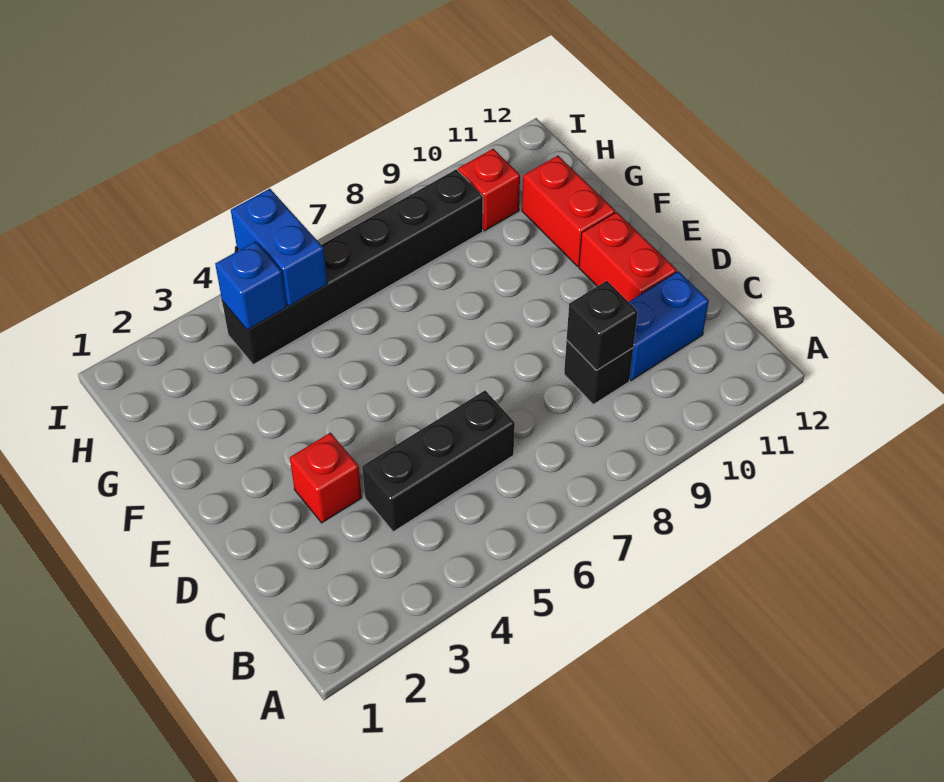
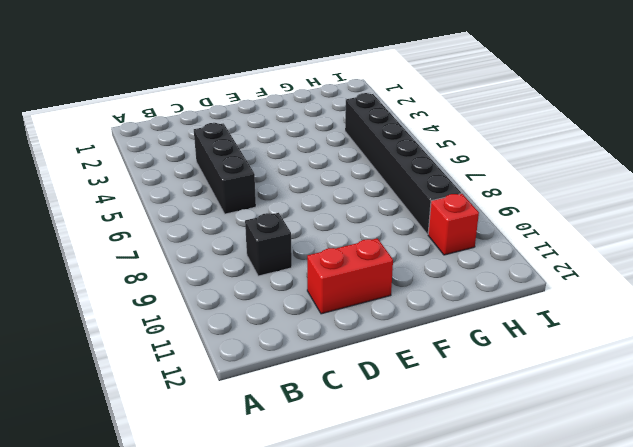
none -> blue brick C10:C11 level 1
none -> red brick D3 level 1

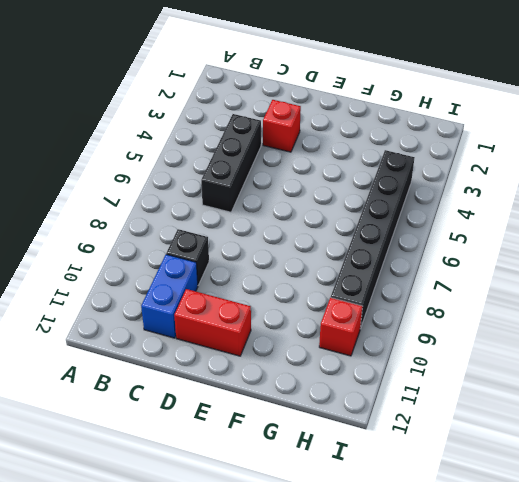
none -> red brick F11:G11 level 1
none -> black brick C9 level 2

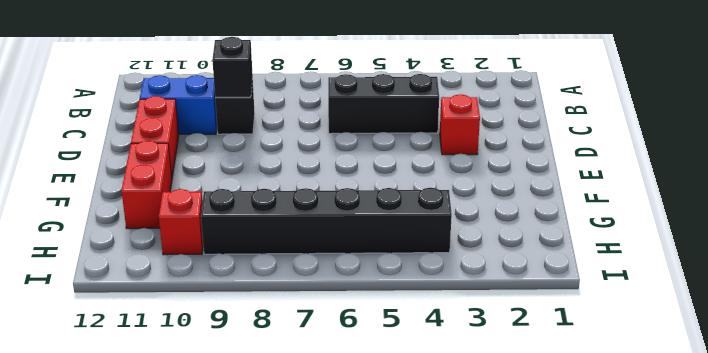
none -> blue brick H4 level 2
none -> blue brick H5:I5 level 2

